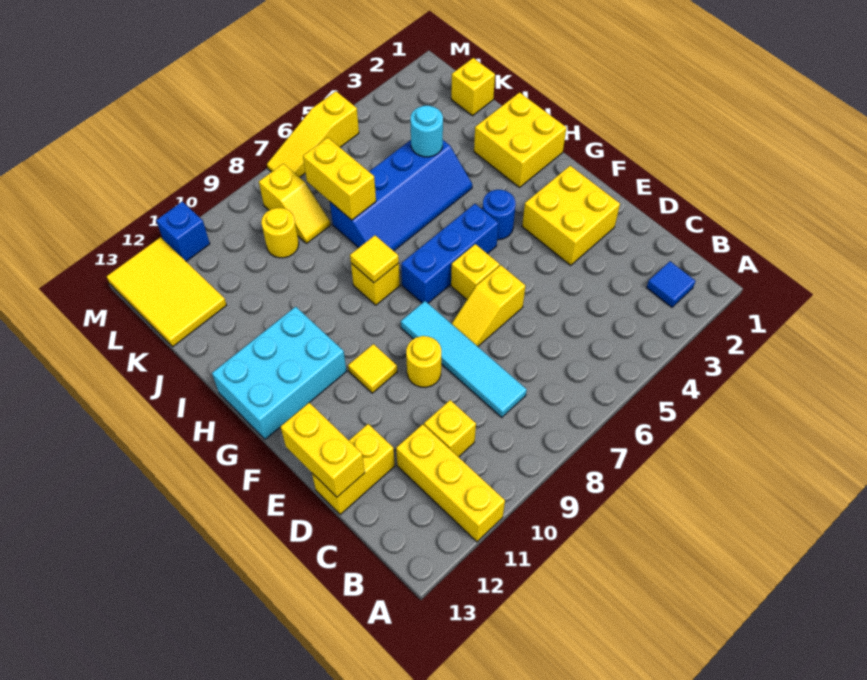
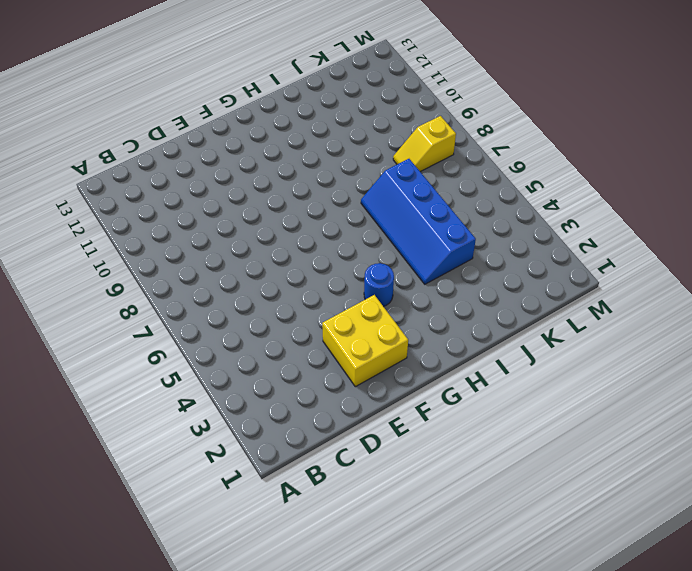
none -> yellow brick A11:C11 level 1
none -> blue tile B2 level 1
none -> cyan tile C8:F8 level 1

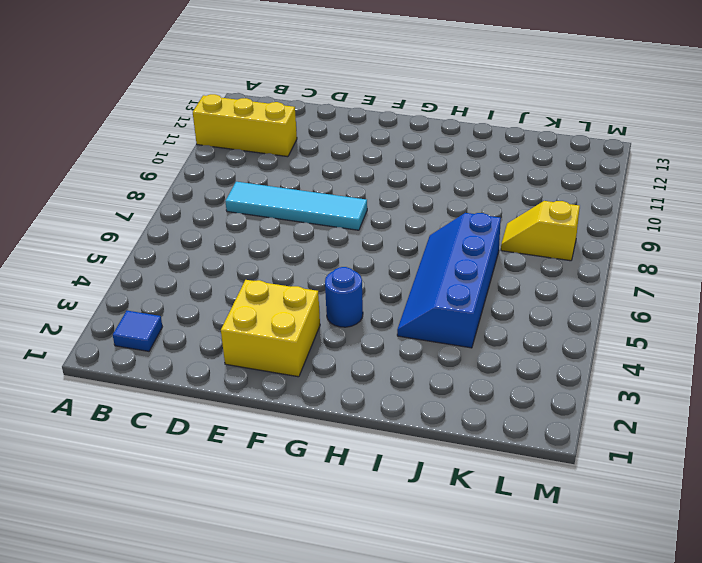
none -> yellow brick C10 level 1
none -> yellow brick D12:D13 level 1
none -> yellow slope E6:E7 level 1 top 6

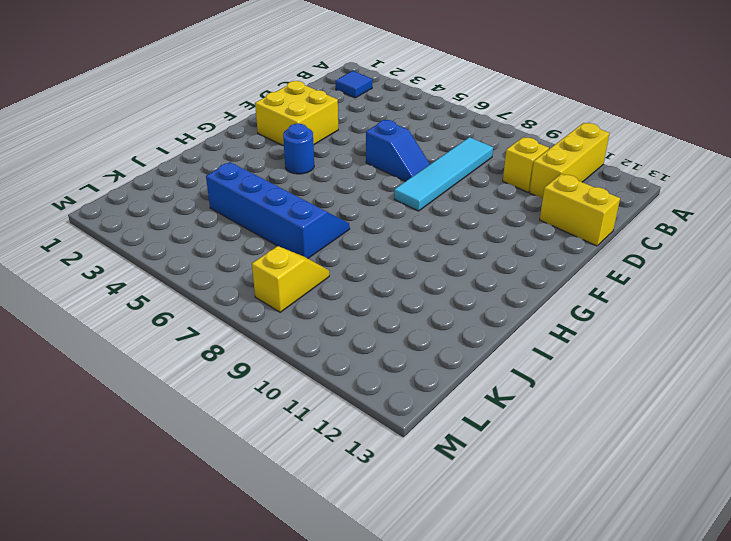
blue slope E6:E7 level 1 top 6 -> yellow slope E6:E7 level 1 top 6
none -> yellow round brick E9 level 1
none -> yellow brick F6 level 1
none -> yellow tile F10 level 1

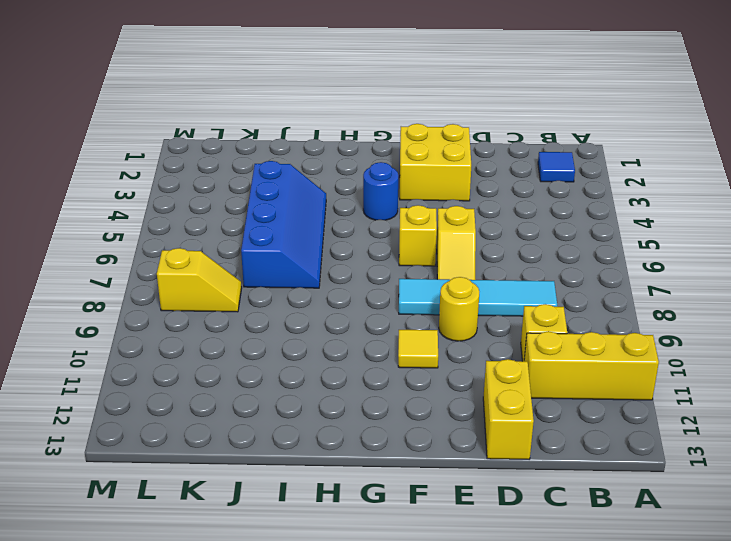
none -> blue brick G5:G7 level 1
none -> cyan brick G11:H13 level 1
none -> yellow brick H1:I2 level 1

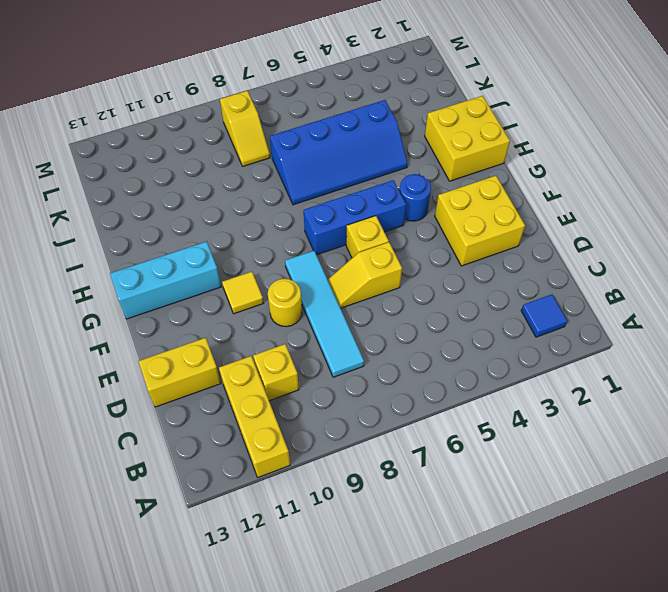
cyan brick G11:G13 level 1 -> cyan brick G11:H13 level 1
none -> yellow brick H8 level 1
none -> yellow brick K1 level 1
none -> yellow round brick K9 level 1

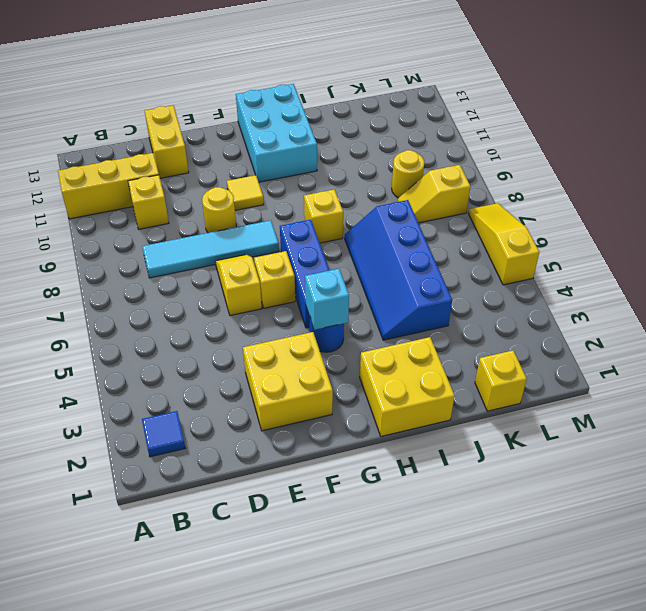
cyan brick G4 level 2 -> none
none -> yellow tile K12:M13 level 1
none -> blue brick M11 level 1
none -> yellow brick D13:E13 level 2

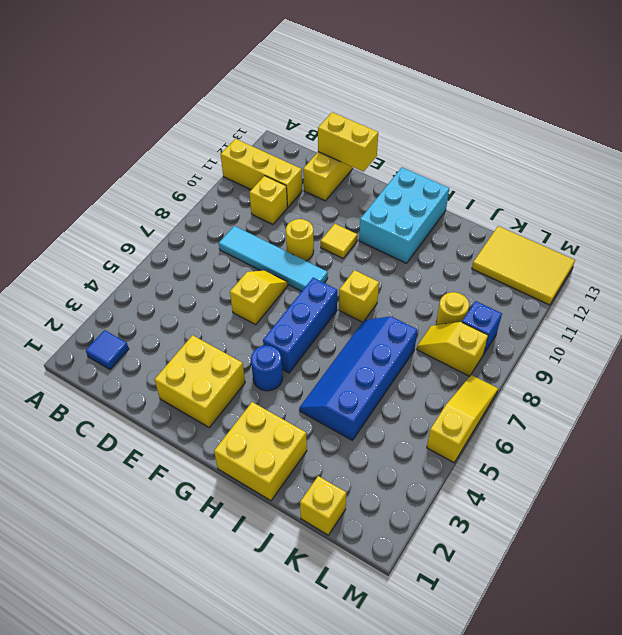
blue brick L9 level 1 -> blue brick M11 level 1
none -> yellow brick F6 level 1
none -> yellow tile H8 level 2
none -> cyan round brick J4 level 2

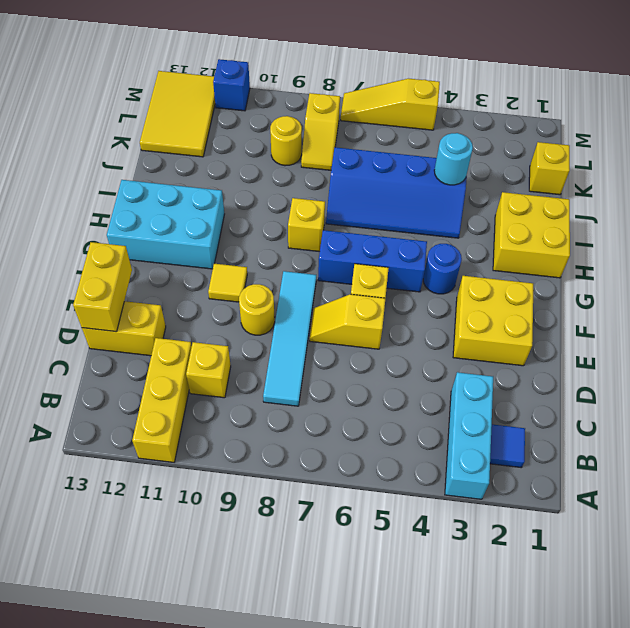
cyan brick A3:C3 level 1 -> none
none -> yellow tile H8 level 2
none -> yellow brick J7:K7 level 2

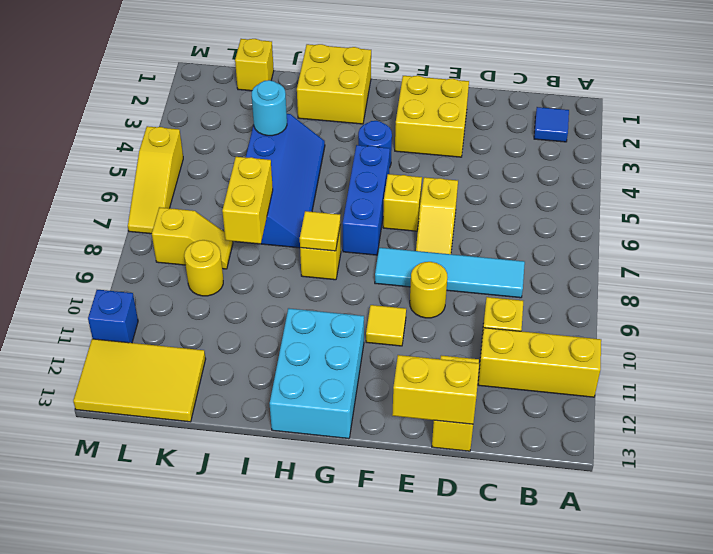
yellow brick J7:J8 level 2 -> yellow brick J7:K7 level 2

